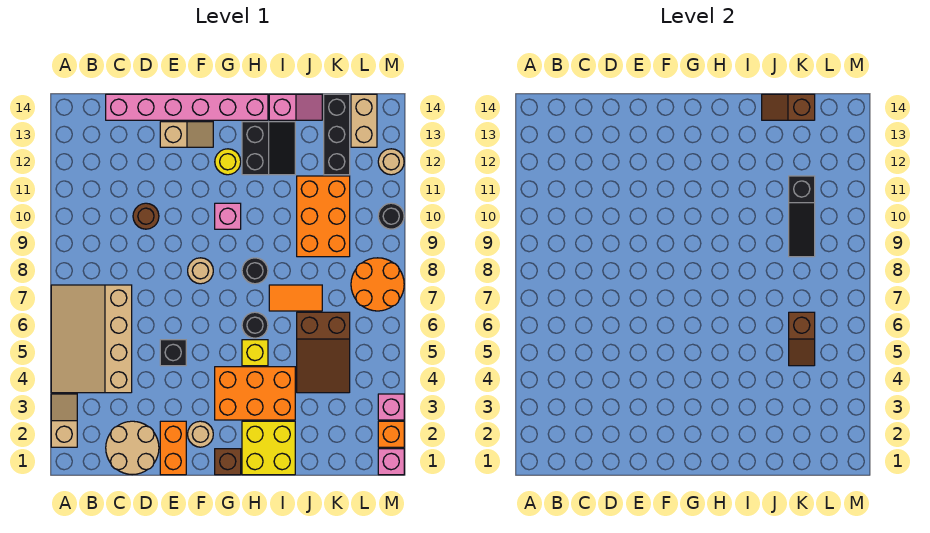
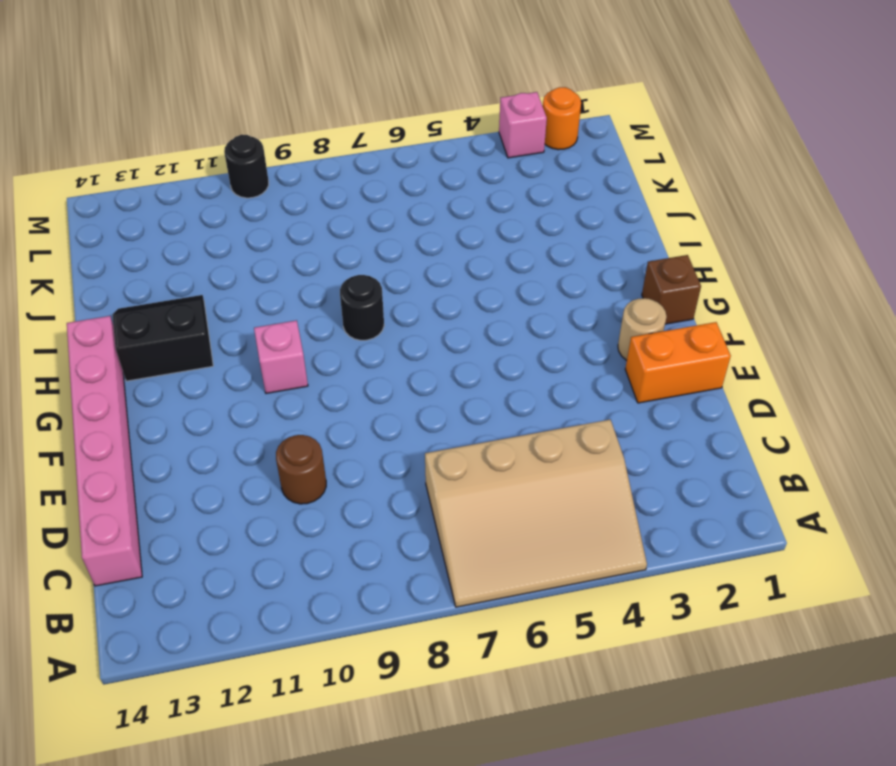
orange round brick M2 level 1 -> orange brick M2 level 1
none -> tan slope A2:A3 level 1 top 2
none -> tan round brick C1:D2 level 1
none -> black brick E5 level 1
none -> tan slope E13:F13 level 1 top E

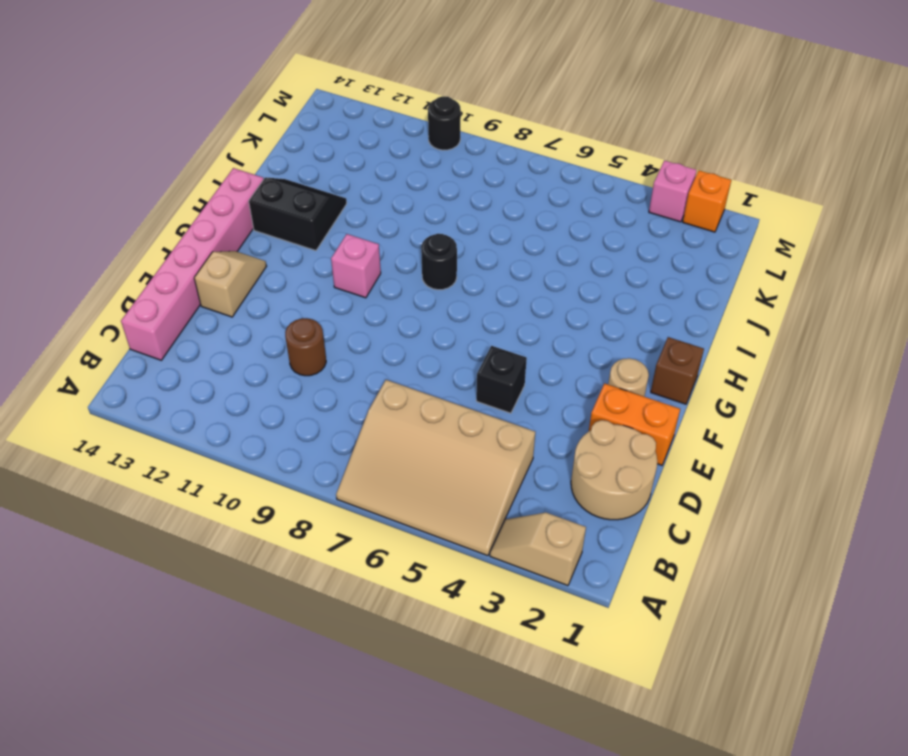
none -> tan round brick F8 level 1
none -> orange brick G3:I4 level 1
none -> yellow round brick G12 level 1
none -> yellow brick H1:I2 level 1

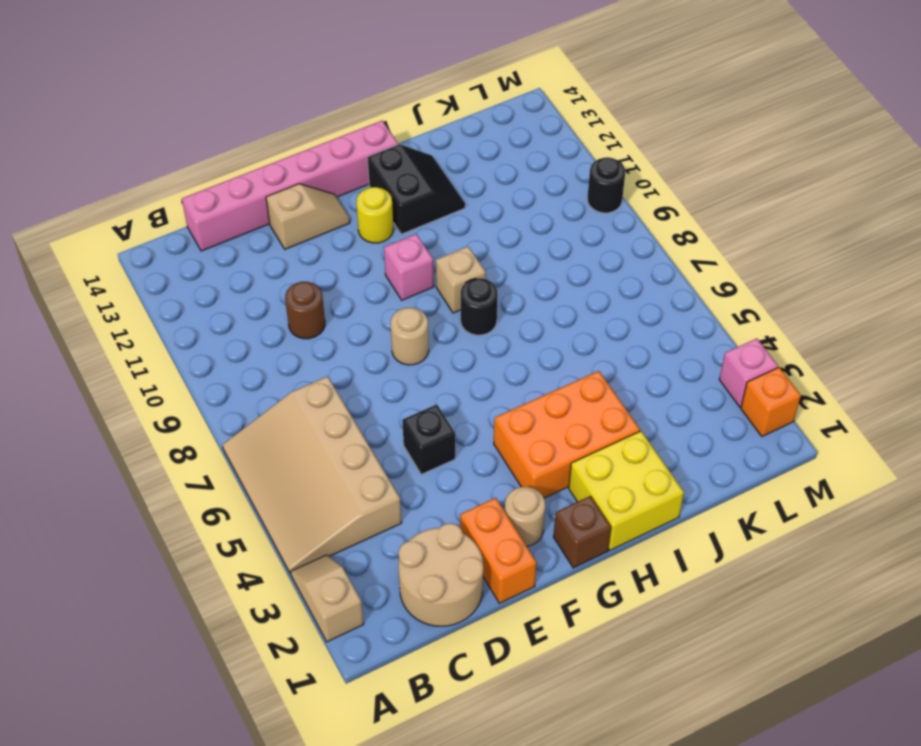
tan brick H9 level 1 -> none
none -> yellow brick H5 level 1
none -> black round brick H6 level 1
none -> orange tile I7:J7 level 1
none -> pink slope I14:J14 level 1 top I

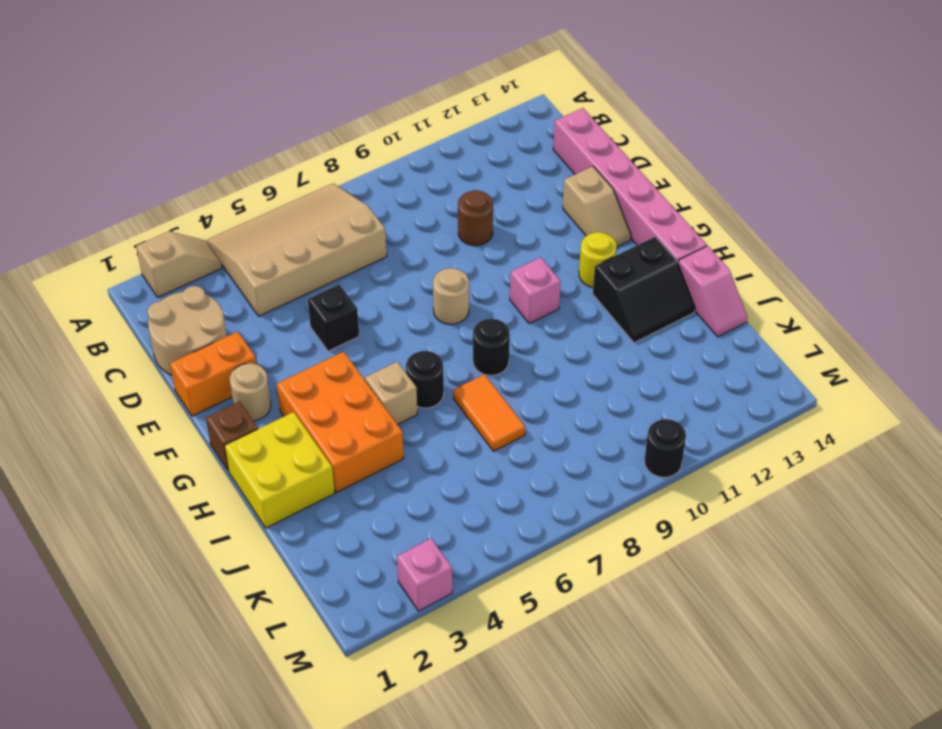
tan brick H5 level 1 -> yellow brick H5 level 1
none -> brown slope J4:K6 level 1 top 6
none -> orange brick J9:K11 level 1
none -> black brick K12:K14 level 1
none -> orange round brick L7:M8 level 1

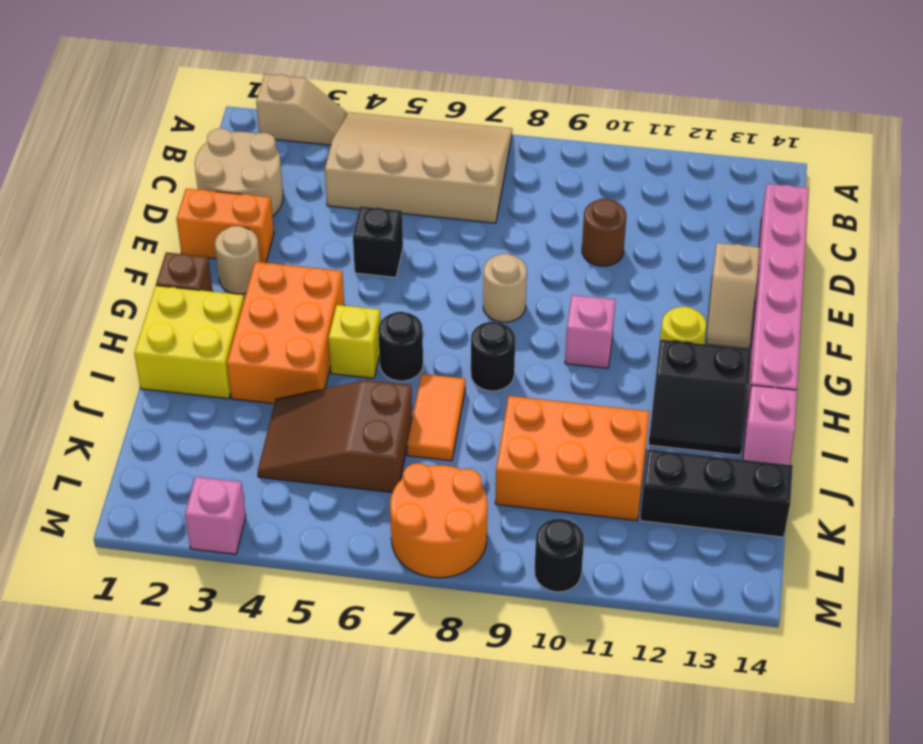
none -> tan brick L13:L14 level 1
none -> pink brick M1 level 1
none -> orange brick M2 level 1
none -> tan round brick M12 level 1

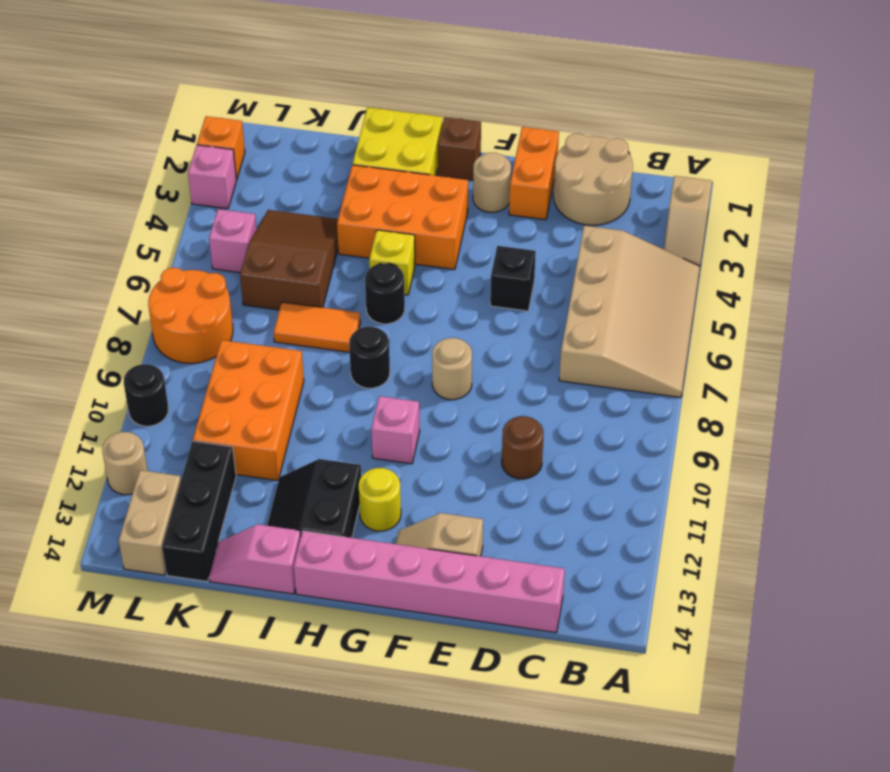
pink brick L5 level 1 -> pink brick M1 level 1
none -> brown slope J14:K14 level 2 top K
none -> brown slope K5:K6 level 2 top 6
none -> black slope K9:K11 level 2 top 11

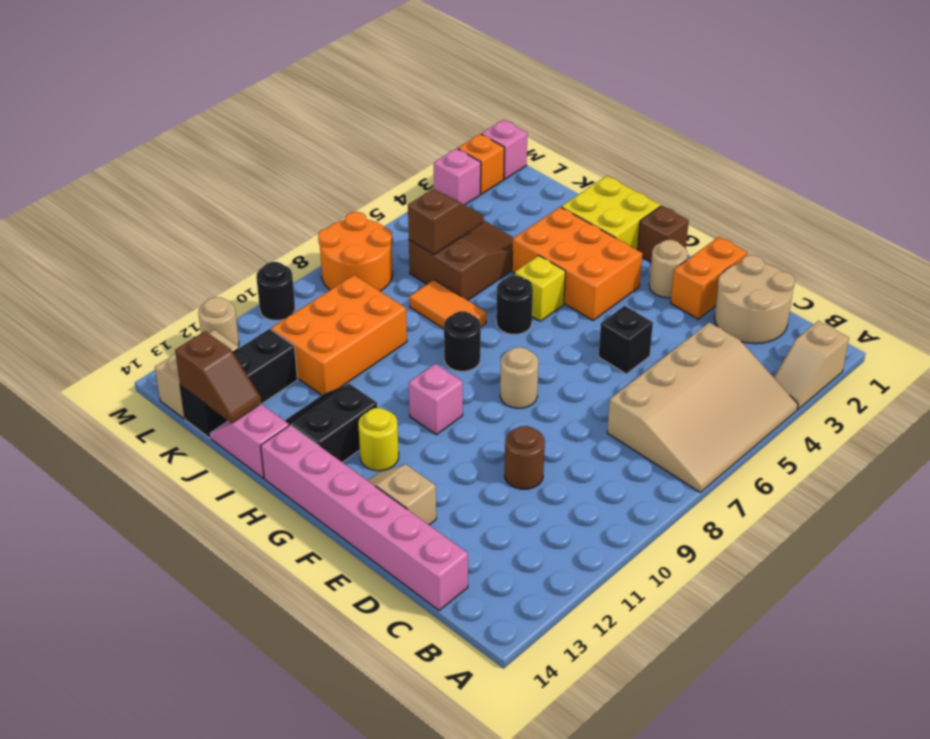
none -> black slope K9:K11 level 2 top 11

